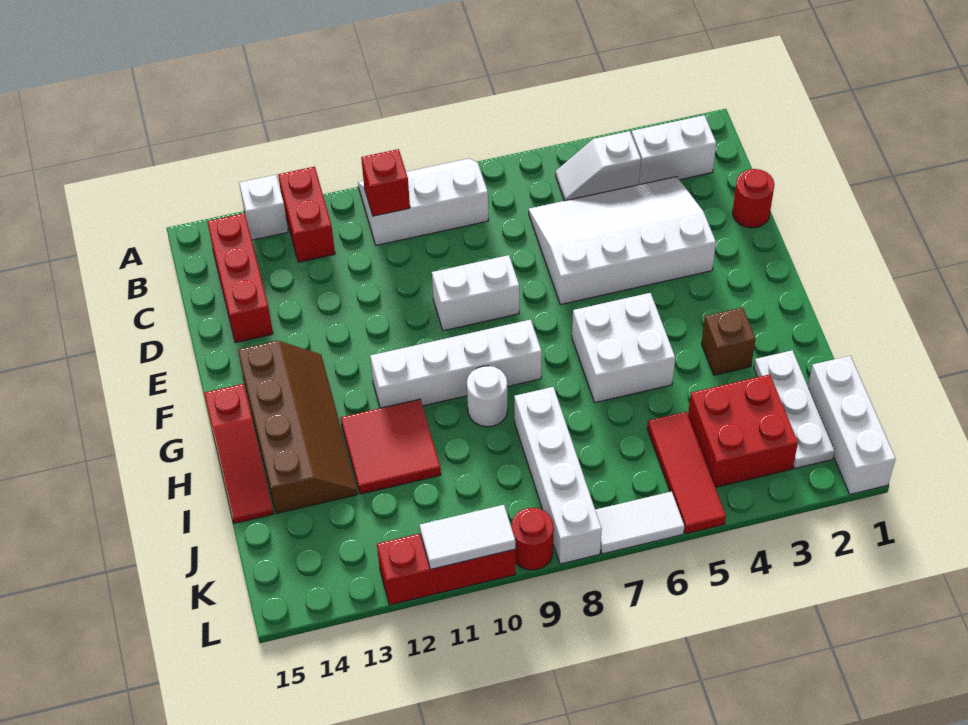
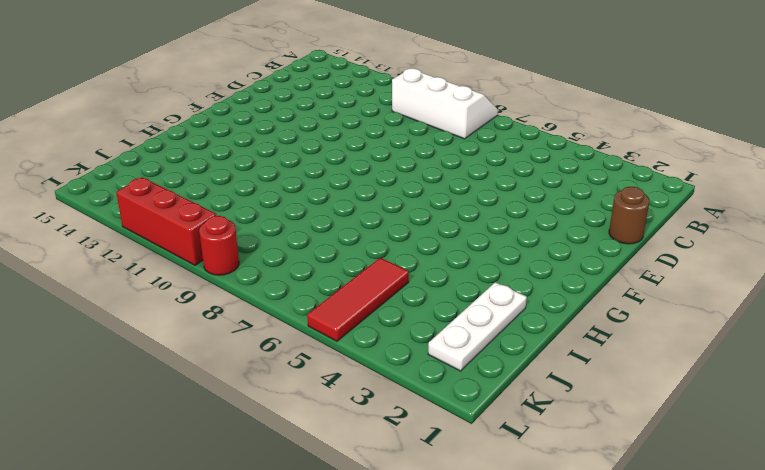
brown round brick D1 level 1 -> red round brick D1 level 1
none -> red brick A12:B12 level 1
none -> white brick A13 level 1
none -> white brick B2:B3 level 1

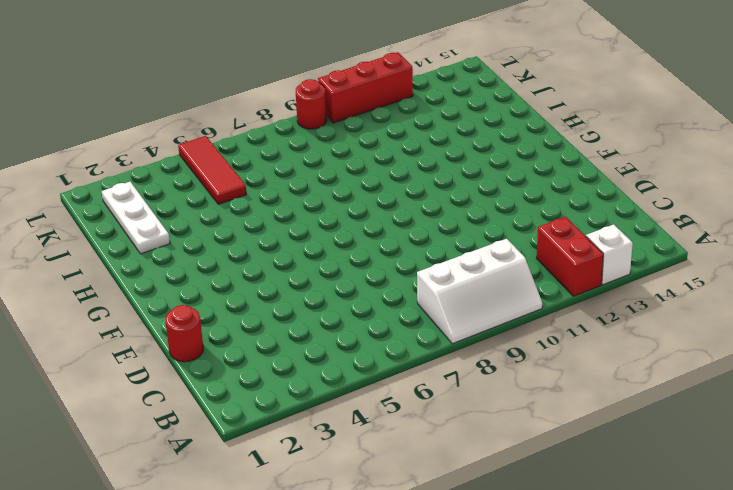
none -> white brick B2:B3 level 1
none -> white slope B4:B5 level 1 top 4
none -> red brick B14:D14 level 1

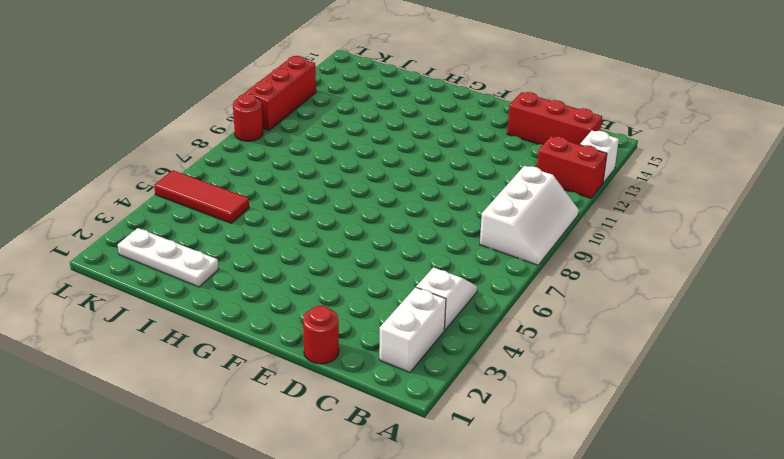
none -> white slope C3:E6 level 1 top E
none -> white brick E8:E9 level 1
none -> brown slope F13:I14 level 1 top 14

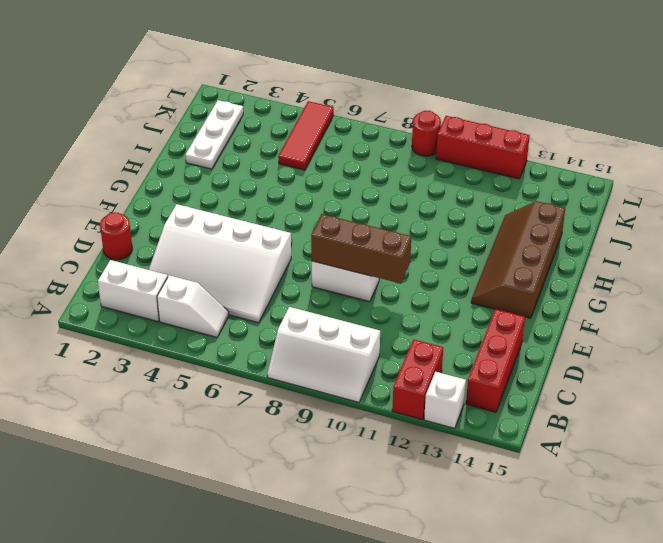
brown brick E8:E10 level 2 -> none
none -> white brick G5:H6 level 1
none -> white brick G8:G11 level 1
none -> red slope G15:I15 level 1 top G

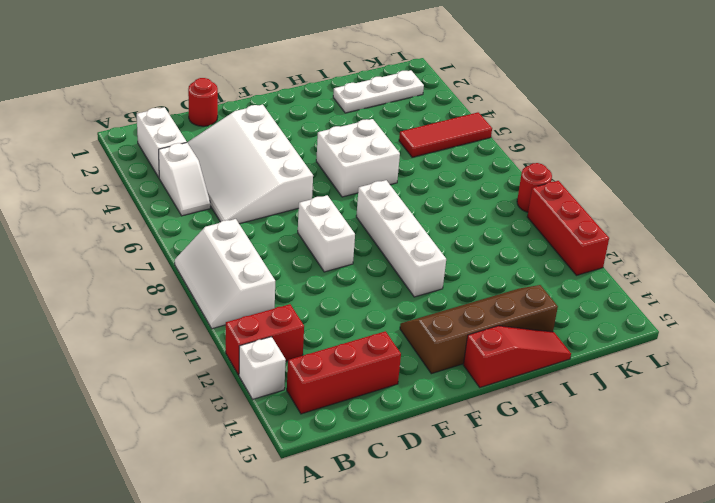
none -> brown brick H3 level 1
none -> white round brick H9 level 1
none -> red tile H11:I12 level 1

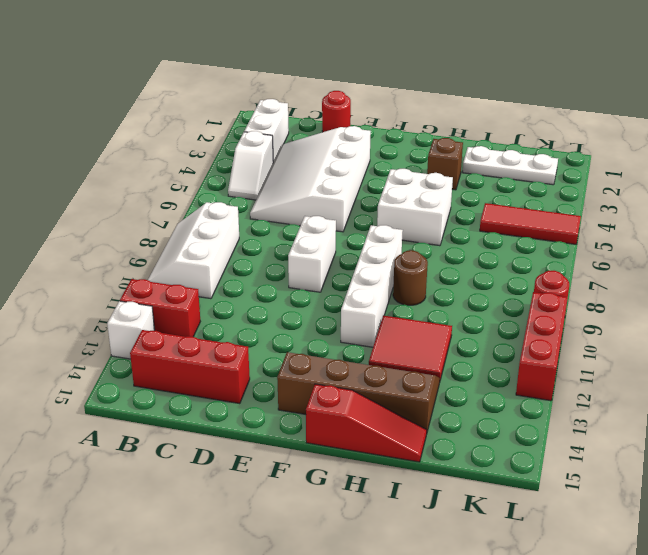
brown round brick H9 level 1 -> white round brick H9 level 1
none -> white brick I8:L8 level 1
none -> white brick J1:L1 level 1
none -> red brick J3:K4 level 1

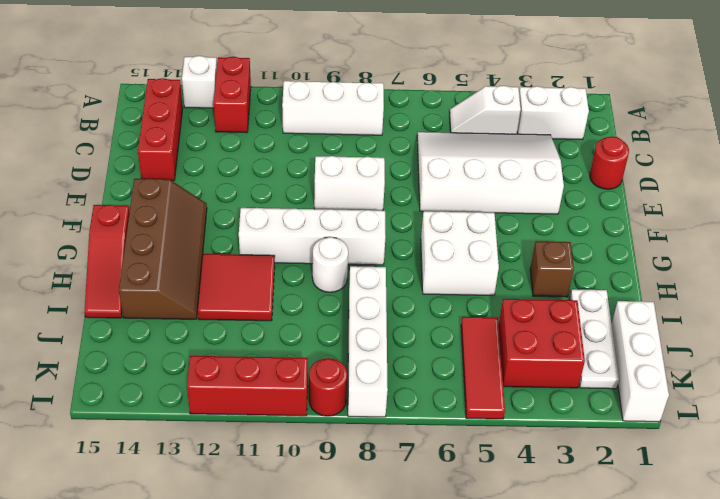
none -> white tile L6:L7 level 1
none -> red brick B10 level 2
none -> white tile L10:L11 level 2

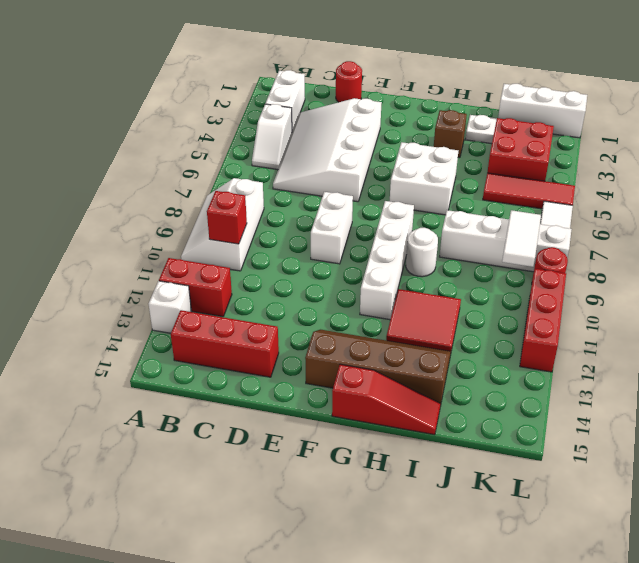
white tile K8:K9 level 2 -> white tile L10:L11 level 2

